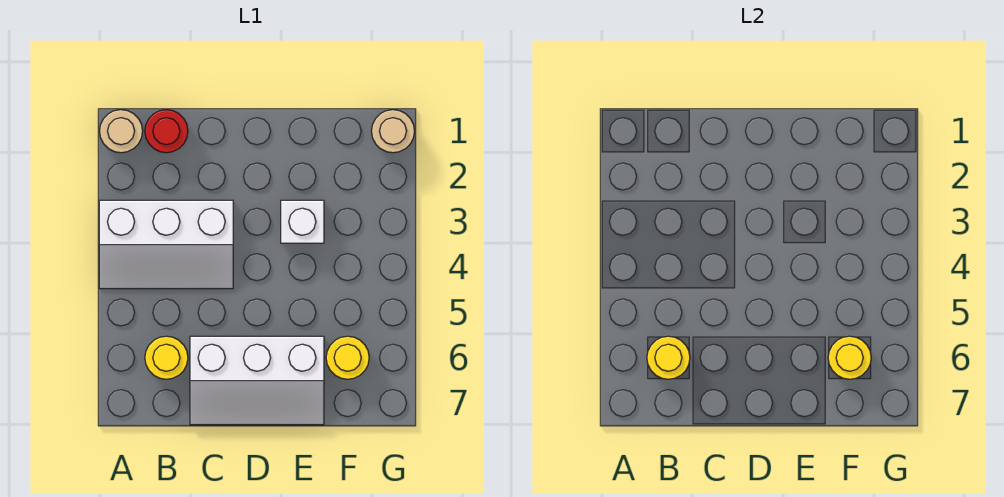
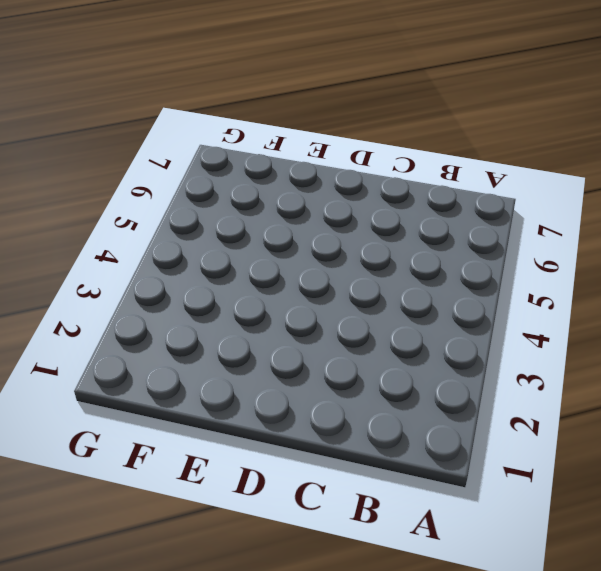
none -> tan round brick A1 level 1
none -> white slope A3:C4 level 1 top 3

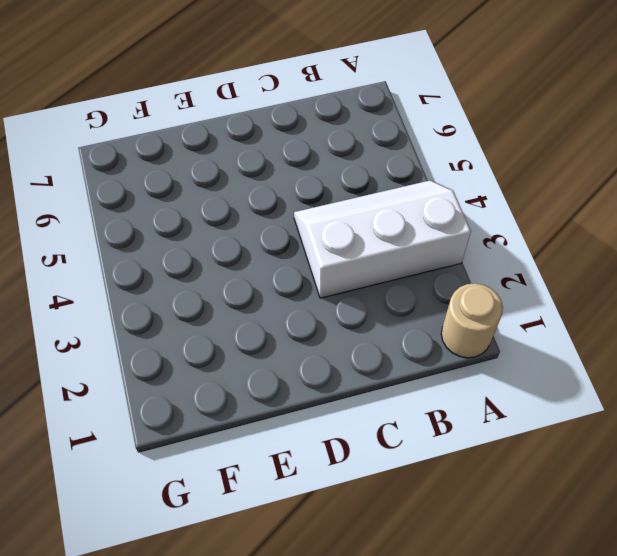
none -> red round brick B1 level 1
none -> yellow round brick B6 level 1

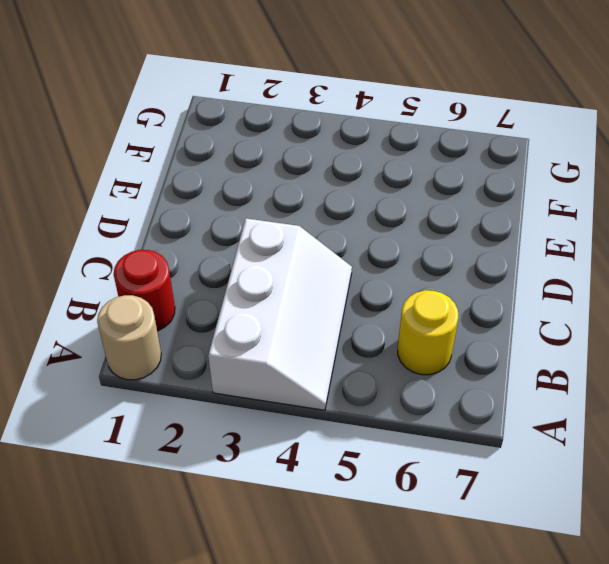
none -> white slope C6:E7 level 1 top 6
none -> white brick E3 level 1

